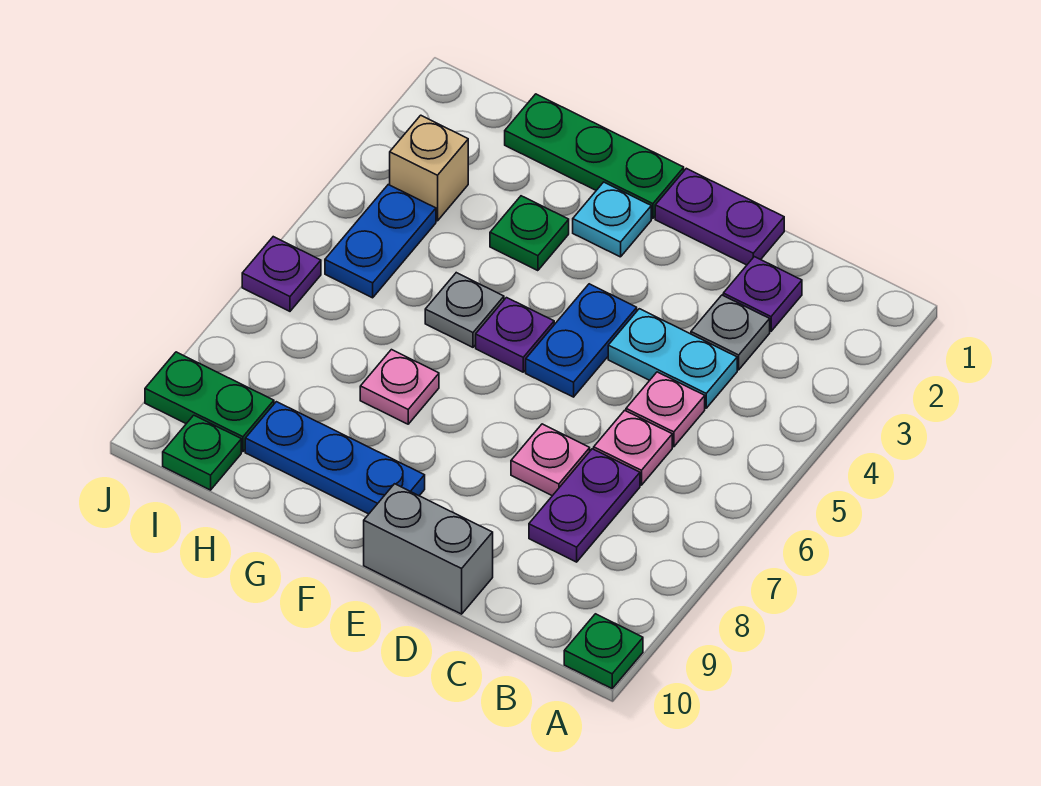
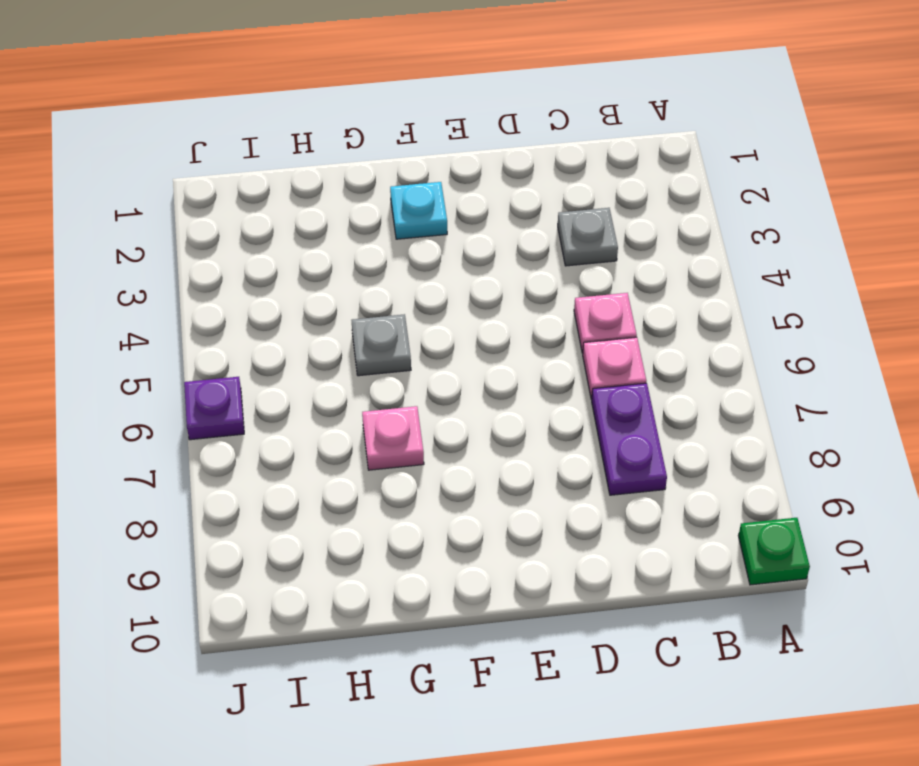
none -> purple plate C2 level 1
none -> cyan plate C4:D4 level 1
none -> purple plate D1:E1 level 1

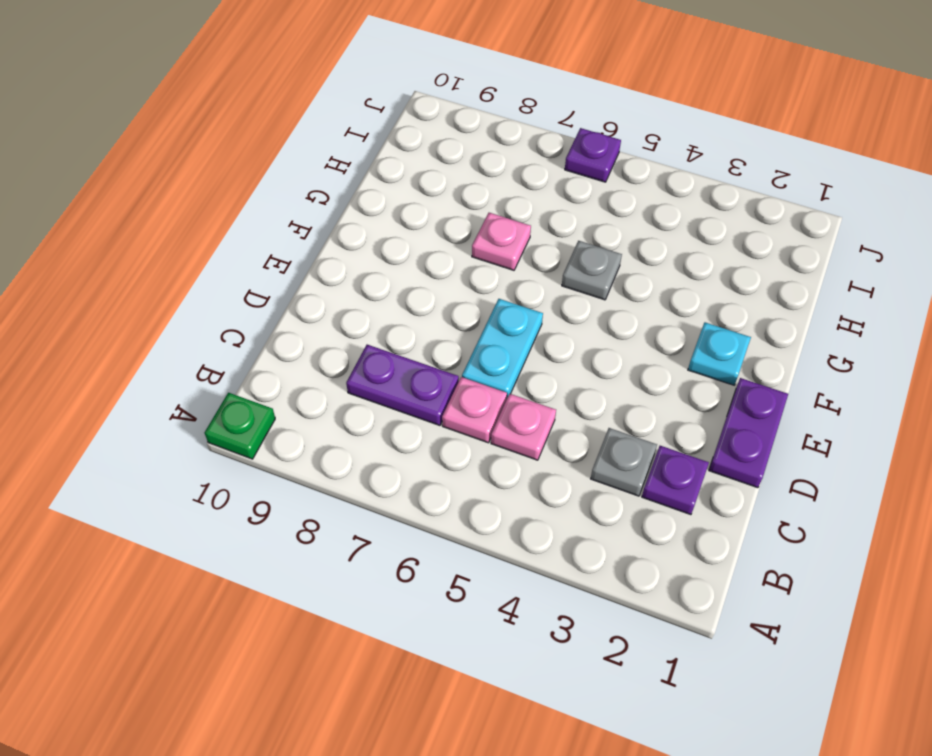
cyan plate D6:E6 level 1 -> cyan plate C4:D4 level 1
none -> pink plate D7 level 1
none -> grey brick D10:E10 level 1
none -> blue plate E4:E5 level 1

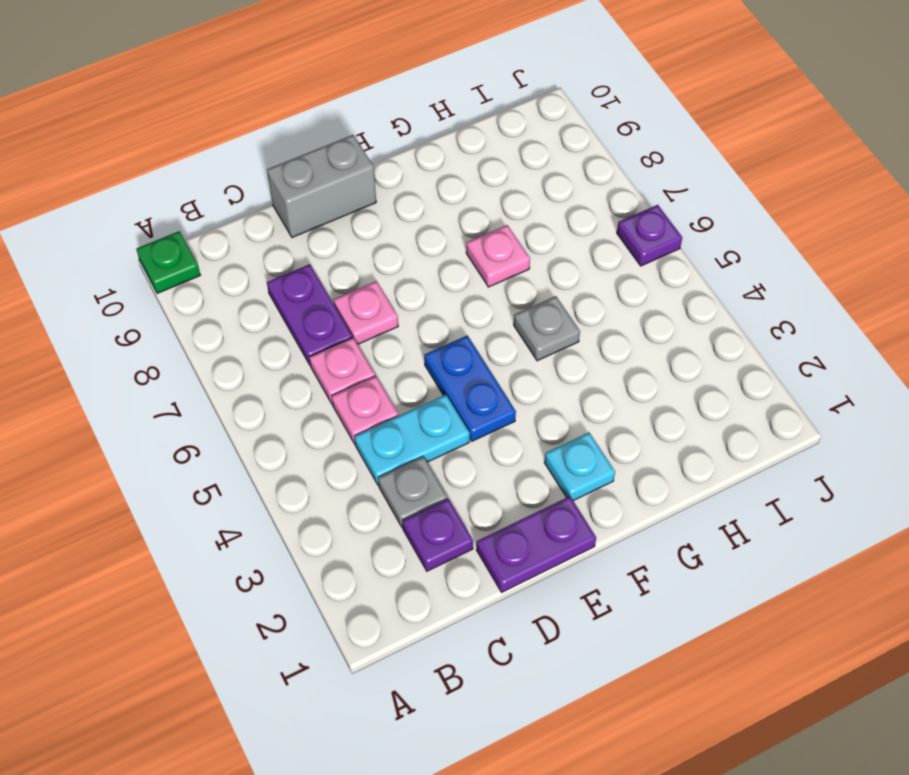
none -> green plate F1:H1 level 1
none -> purple plate F5 level 1
none -> blue plate F9:H9 level 1

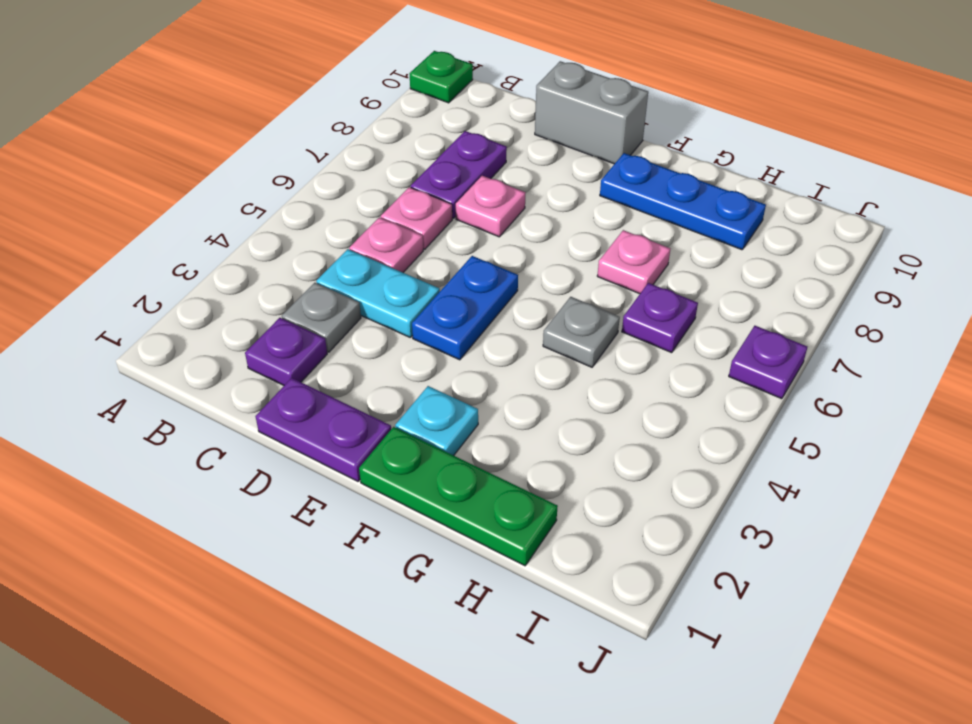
purple plate H6 level 1 -> purple plate F5 level 1
none -> green plate G3 level 1
none -> tan brick I3 level 1
none -> blue plate I4:I5 level 1

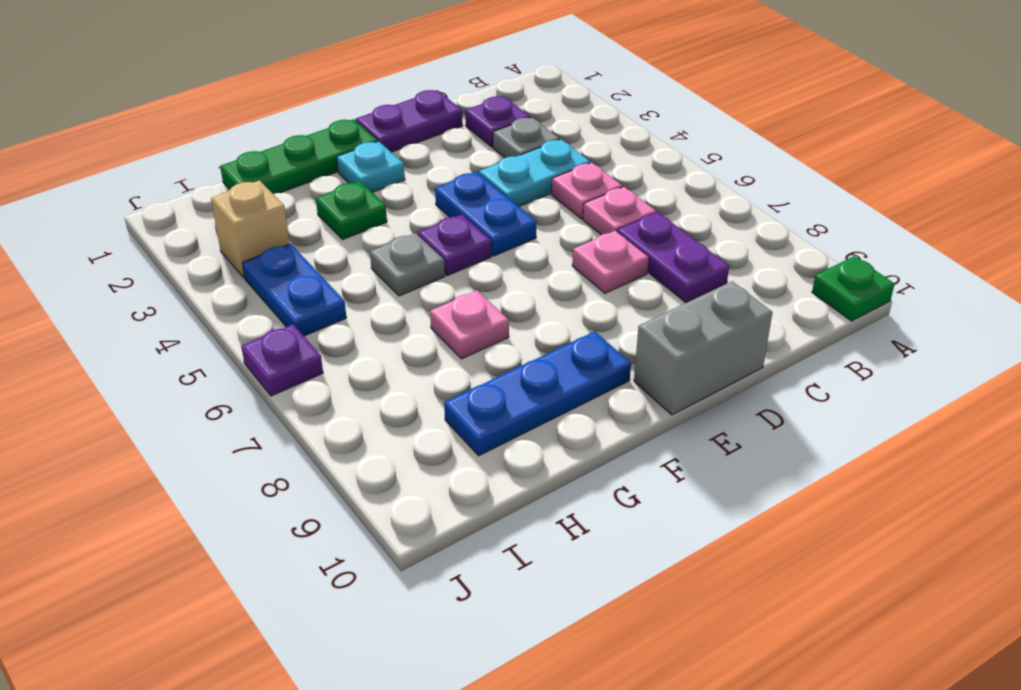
none -> green plate I9:J9 level 1
none -> green plate I10 level 1

